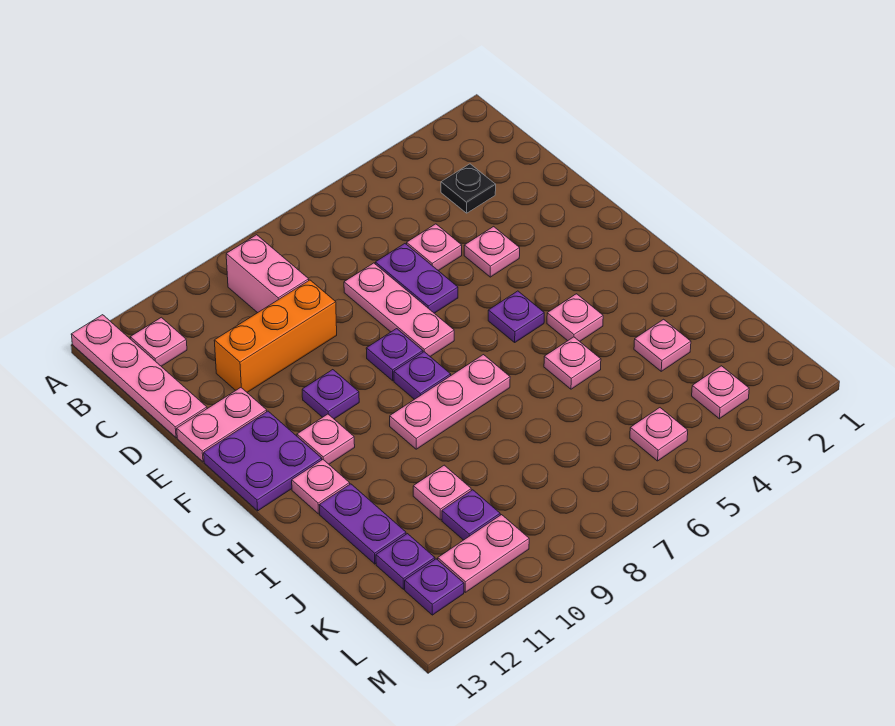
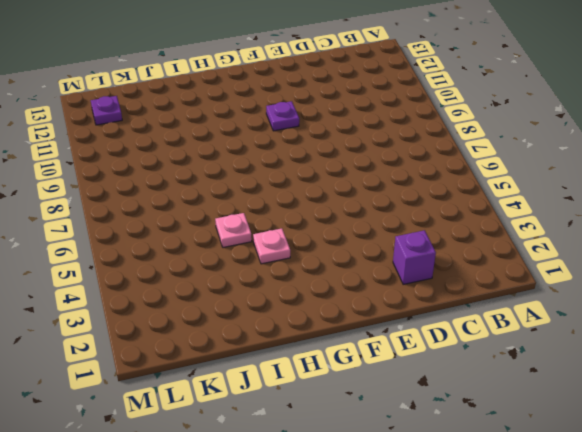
purple brick D2 level 1 -> none
none -> pink plate A13:D13 level 1
none -> pink brick B9:C9 level 1
none -> pink plate B12 level 1

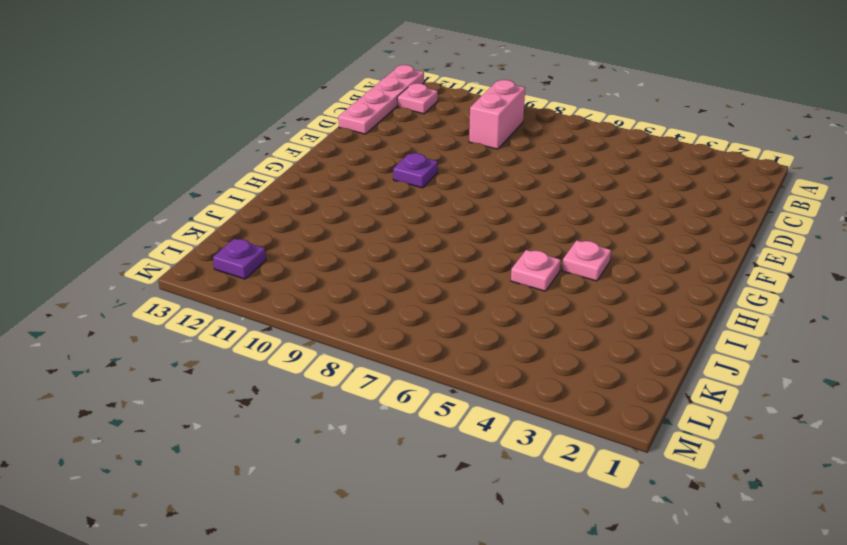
none -> black plate C3 level 1
none -> pink plate D5 level 1
none -> purple plate D6:E6 level 1

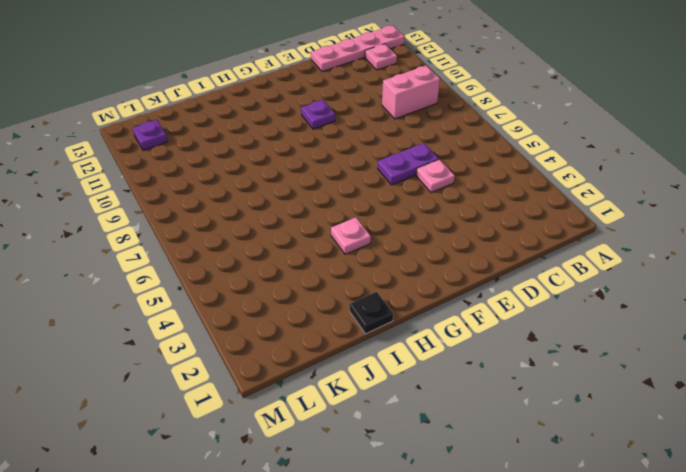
black plate I1 level 1 -> black plate C3 level 1
none -> pink plate D7:F7 level 1
none -> orange brick D9:D11 level 1
none -> pink plate E4 level 1

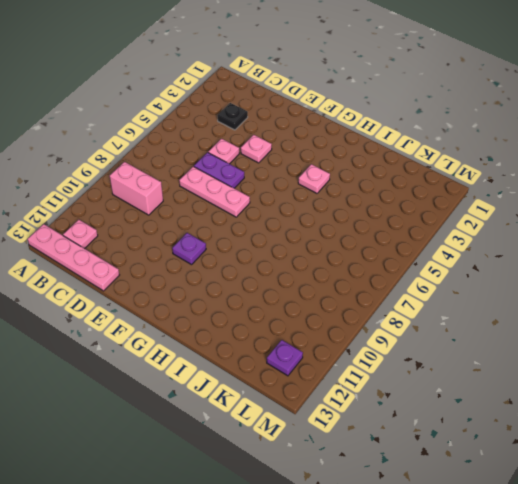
none -> orange brick D9:D11 level 1
none -> pink plate E12:E13 level 1
none -> purple plate F8 level 1

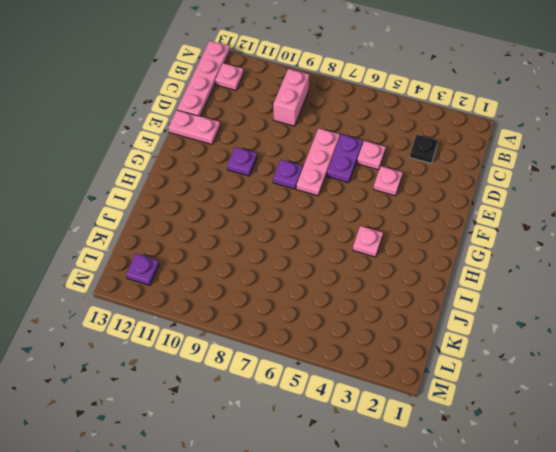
none -> orange brick D9:D11 level 1
none -> purple plate F12:G13 level 1
none -> purple plate G5 level 1

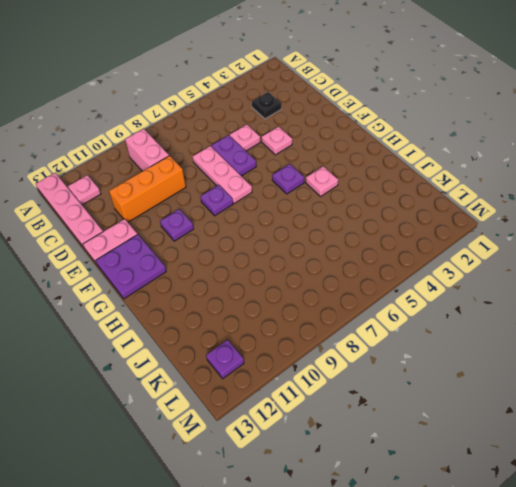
none -> purple plate G8 level 1
none -> pink plate G11 level 1
none -> pink plate H7:H9 level 1

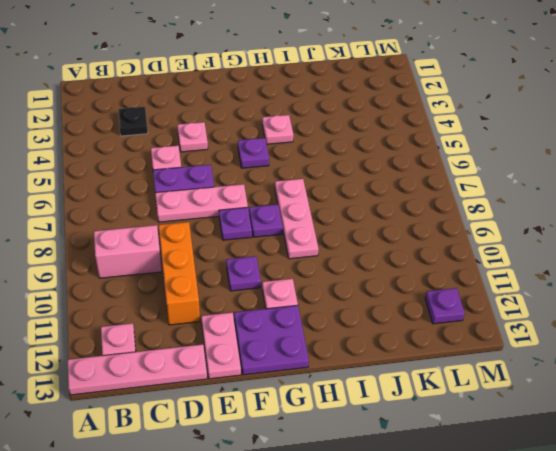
none -> pink plate H12 level 1
none -> pink plate I5 level 1
none -> purple plate I12:J12 level 1

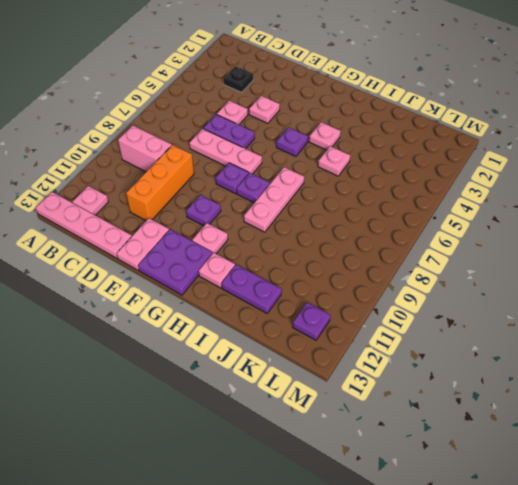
none -> pink plate J3 level 1
none -> pink plate J10 level 1
none -> purple plate K10 level 1

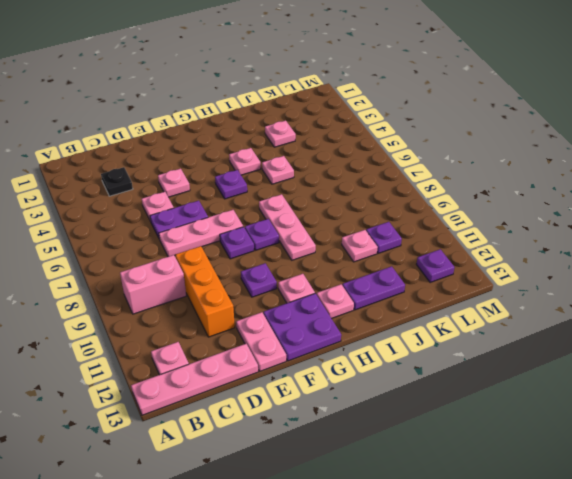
none -> purple plate K12 level 1
none -> pink plate L3 level 1
none -> pink plate L5 level 1

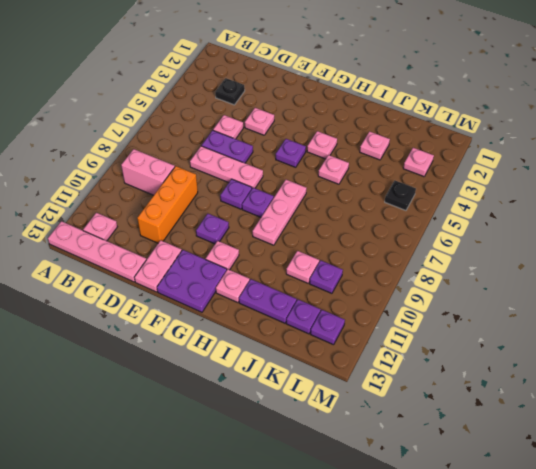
black plate L5 level 1 -> pink plate L5 level 1
none -> pink plate L10:L11 level 1

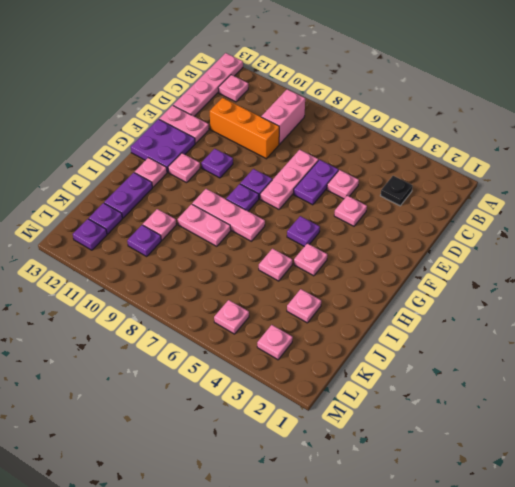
pink plate I8:I9 level 1 -> pink plate L10:L11 level 1

